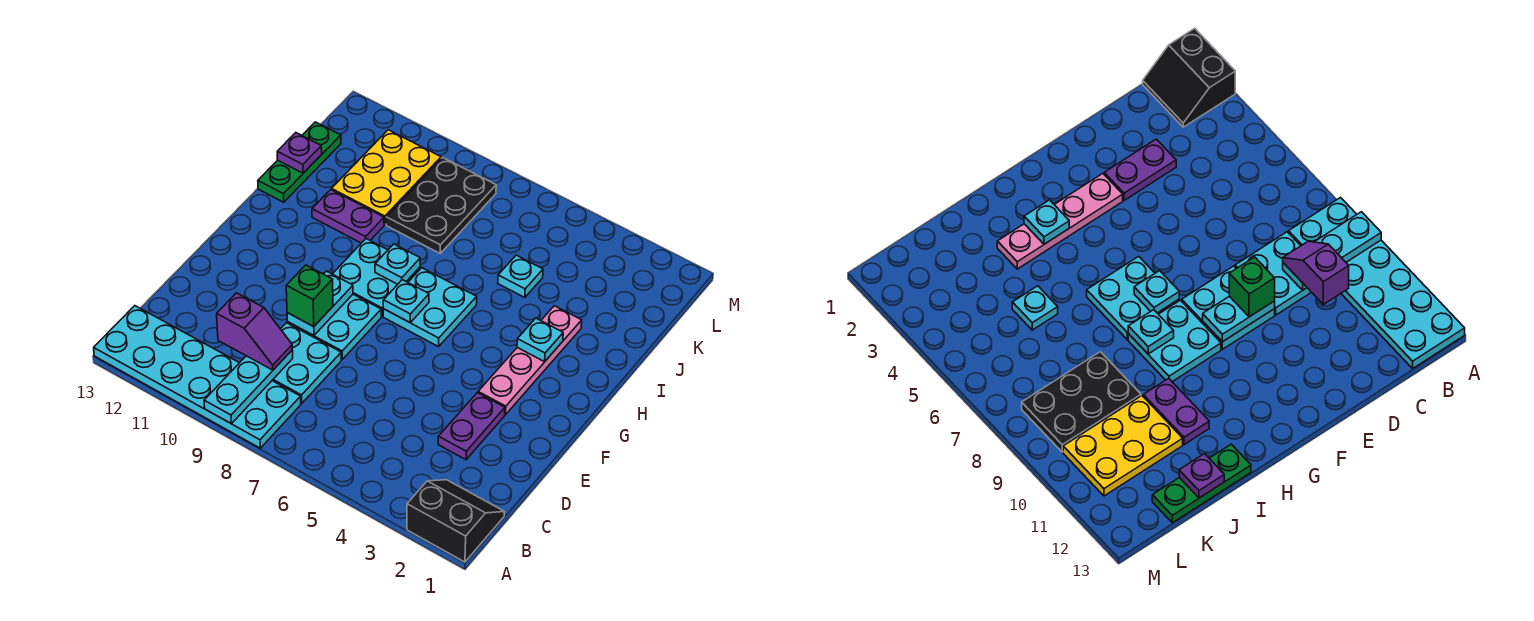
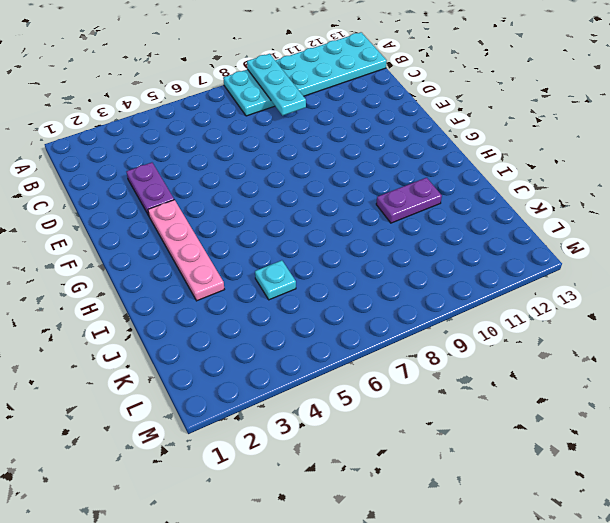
none -> black slope A1:B2 level 1 top A
none -> cyan plate C8:D9 level 1
none -> cyan plate E8:F9 level 1

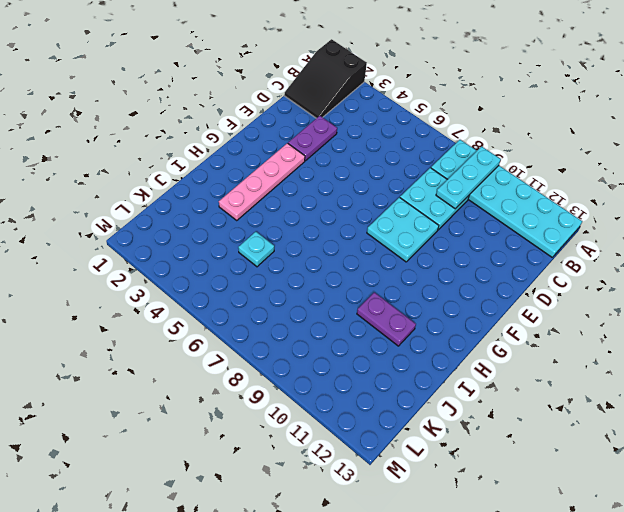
black slope A1:C2 level 1 top A -> black slope A1:B2 level 1 top A
none -> cyan plate G6:H7 level 1
none -> cyan plate G8:H9 level 1
none -> green plate I13:K13 level 1

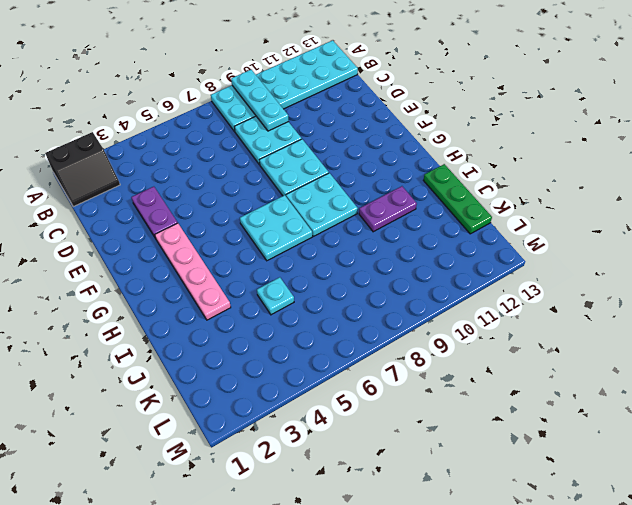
none -> black plate J8:L9 level 1
none -> yellow plate J10:L11 level 1
none -> cyan plate E9:F9 level 2

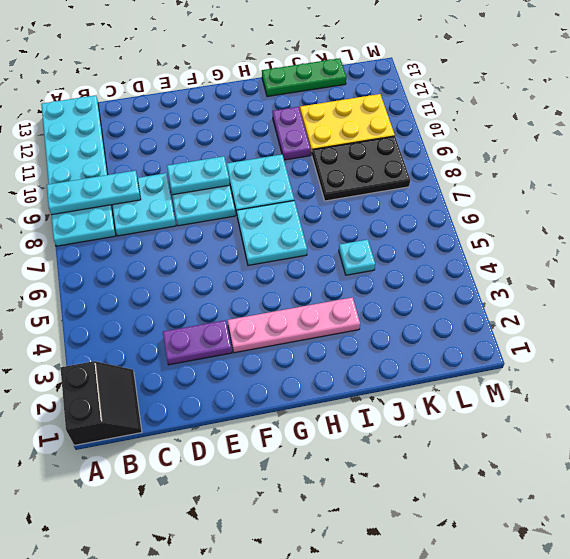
none -> cyan plate G7 level 2
none -> cyan plate H3 level 2
none -> cyan plate H8 level 2

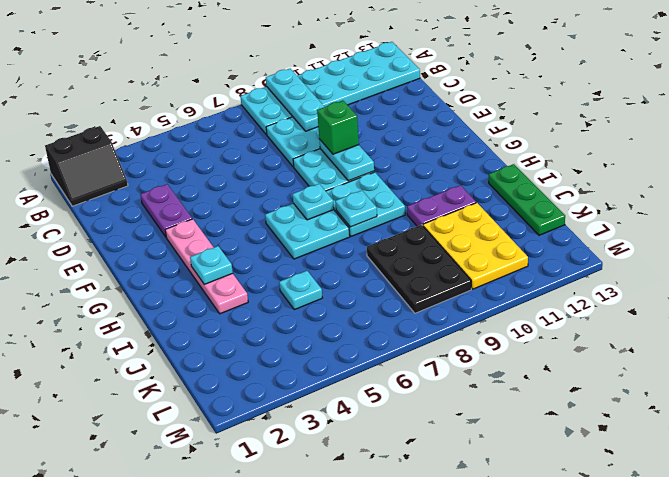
none -> purple plate J13 level 2
none -> purple slope C9:C10 level 3 top 10

